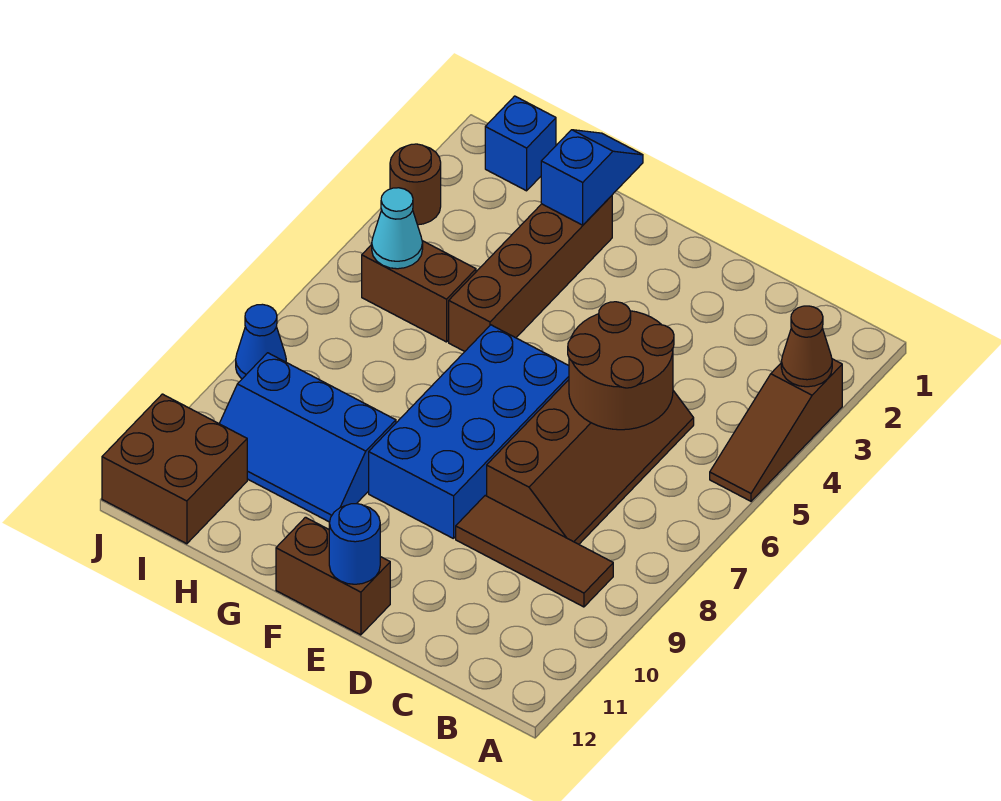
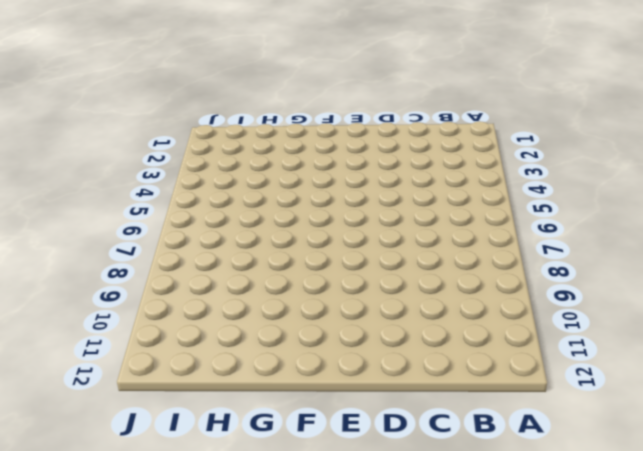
none -> brown slope A3:A5 level 1 top 3
none -> brown tile B9:D9 level 1
none -> brown slope C5:D8 level 1 top D

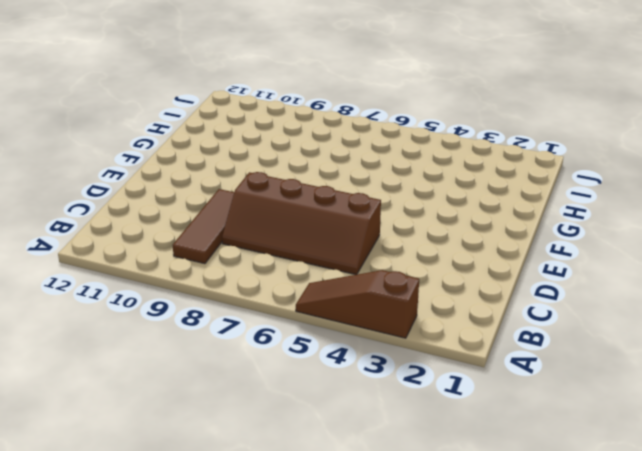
none -> blue brick E6:F9 level 1
none -> brown brick E12:F12 level 1
none -> brown brick G2:G5 level 1

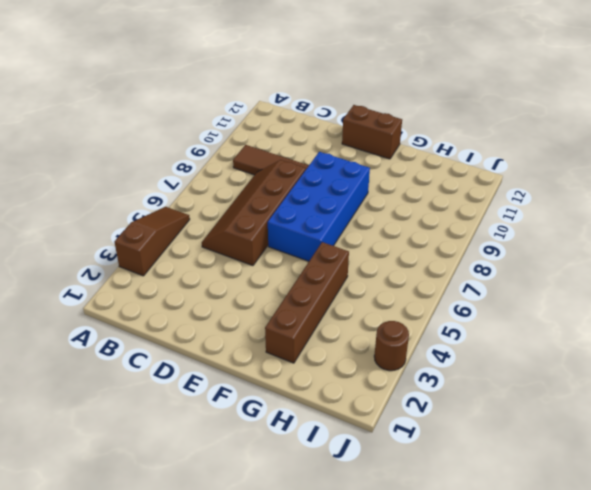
none -> blue slope G9:I10 level 1 top 9
none -> brown brick H5:I5 level 1
none -> blue brick I1 level 1

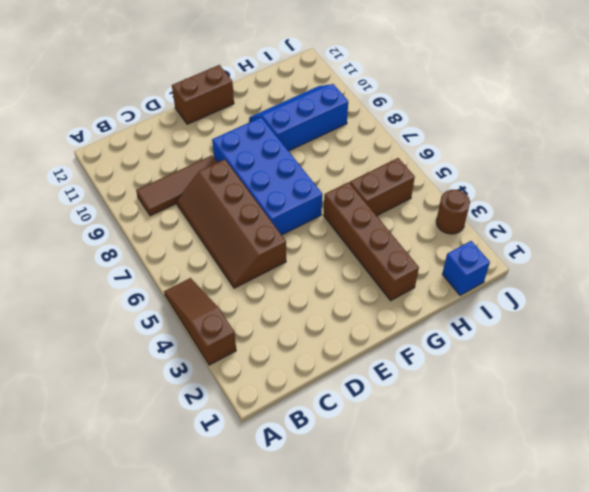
none -> brown brick I11:J12 level 1
none -> blue cone J8 level 1
none -> brown cone A3 level 2

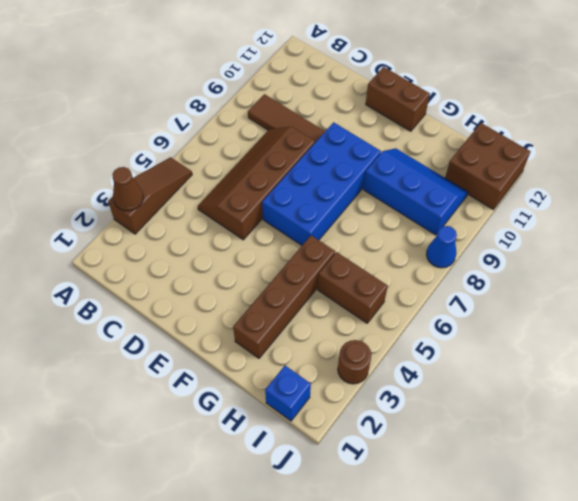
none -> brown round brick C5:D6 level 2
none -> blue round brick E12 level 2
none -> blue slope G1:G2 level 2 top 2

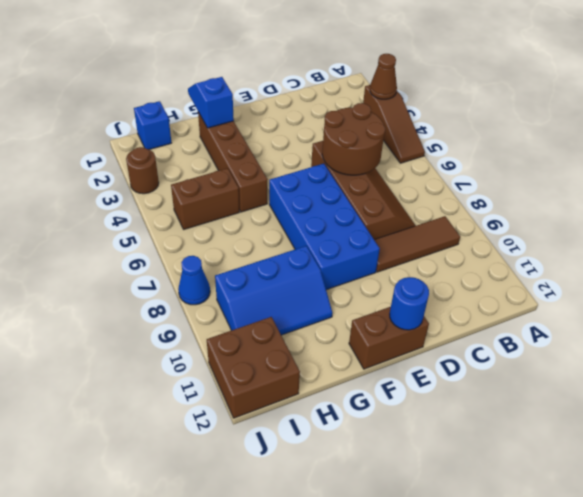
none -> cyan cone I5 level 2

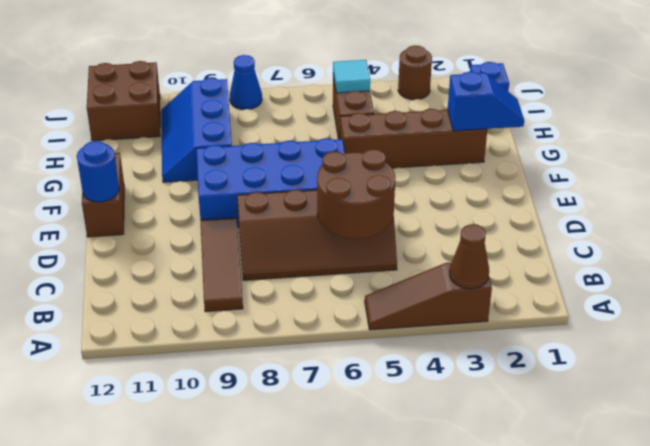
cyan tile I5 level 2 -> cyan cone I5 level 2

